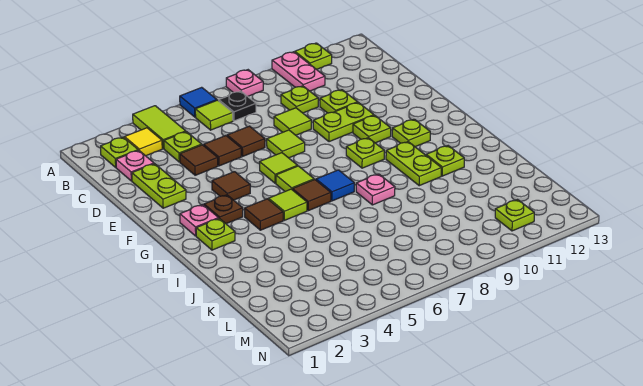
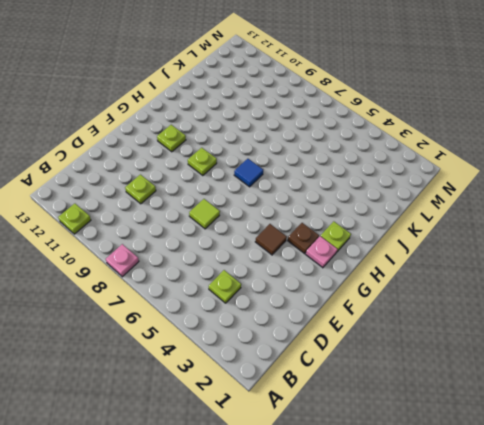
none -> lime tile A4:B4 level 1
none -> blue tile A6 level 1
none -> pink plate A10:B10 level 1
none -> lime plate B2 level 1

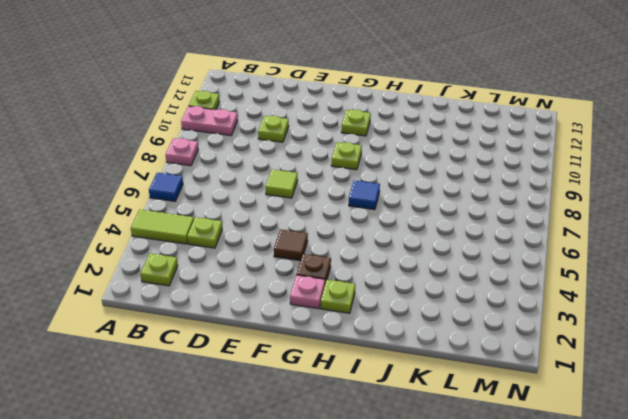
none -> yellow tile B3 level 1
none -> lime tile B6 level 1
none -> black plate B7 level 1
none -> pink plate C2 level 1

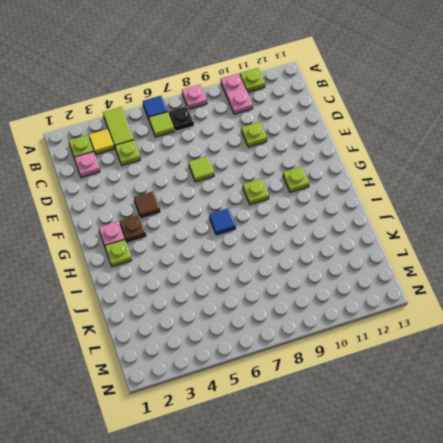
none -> lime plate C9 level 1
none -> lime plate D2:E2 level 1
none -> brown tile D4 level 1
none -> brown tile D5 level 1

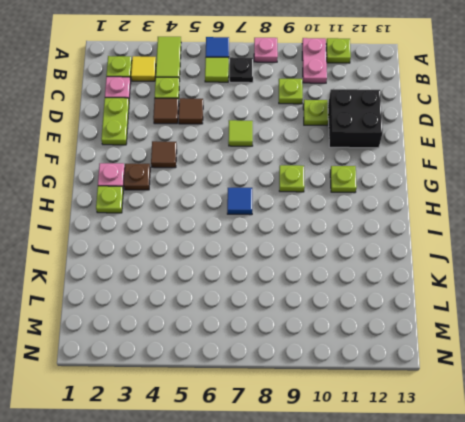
black brick D11:E12 level 1 -> none
none -> brown tile D6 level 1
none -> lime tile D8 level 1
none -> lime plate E9:E10 level 1
none -> lime tile F6 level 1

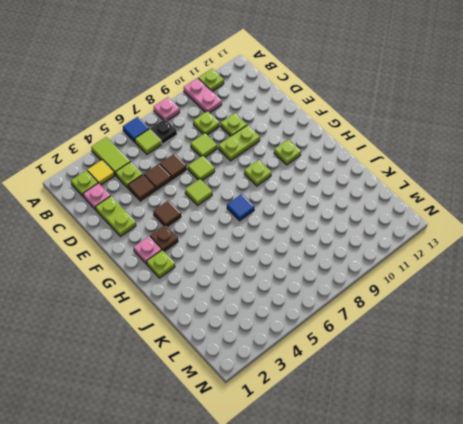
none -> lime plate F10 level 1
none -> lime tile G6 level 1
none -> brown tile H4 level 1
none -> lime tile H5 level 1

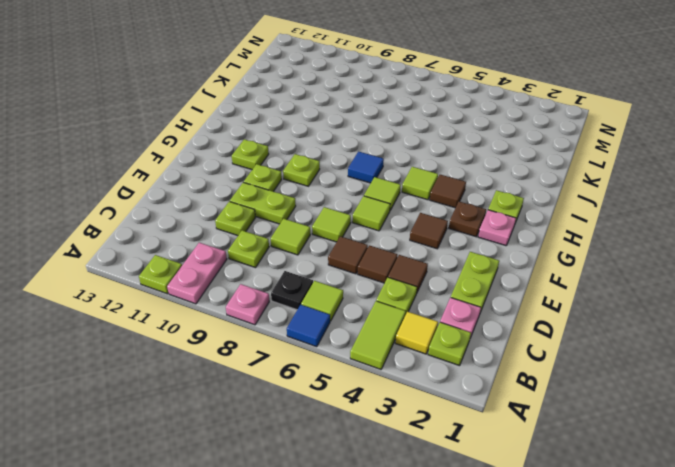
none -> brown tile H6 level 1
none -> lime plate H10:I10 level 1
none -> pink plate I8 level 1
none -> lime plate I11 level 1

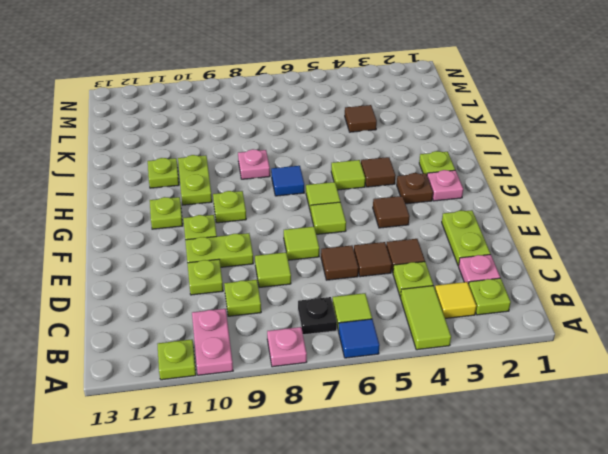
brown tile K4 level 1 -> brown tile H6 level 1
none -> lime plate M11 level 1

